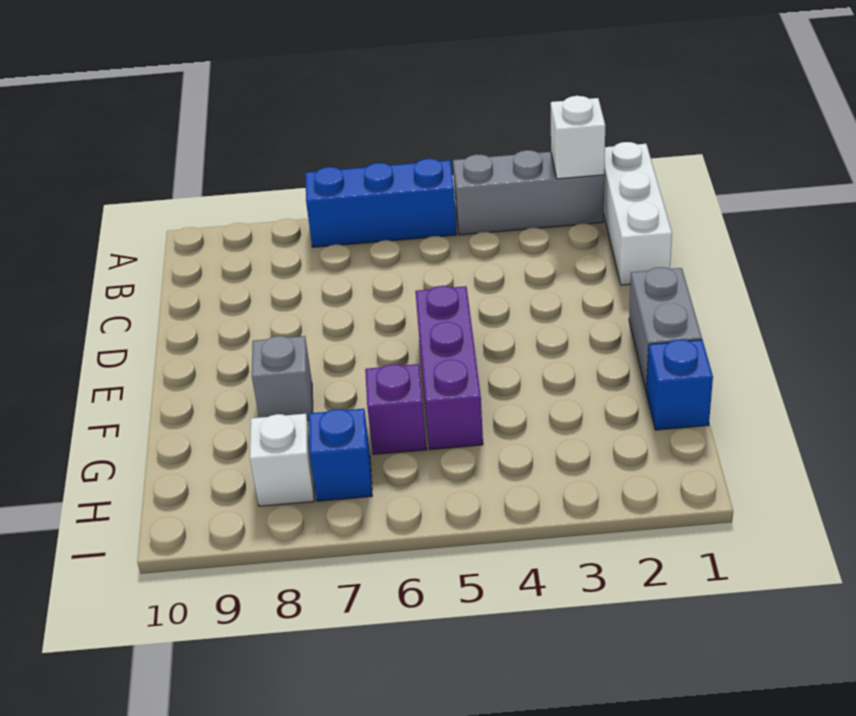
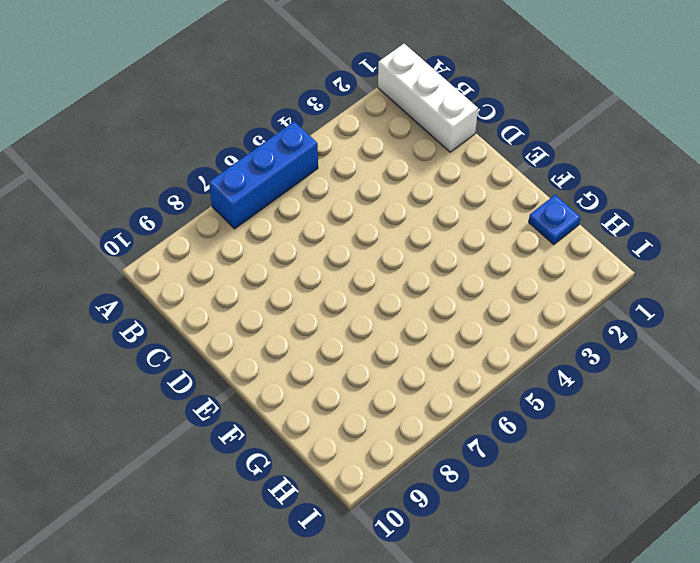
blue plate G1 level 1 -> blue brick G1 level 1
none -> grey brick A2:A4 level 1
none -> grey brick E1:F1 level 1

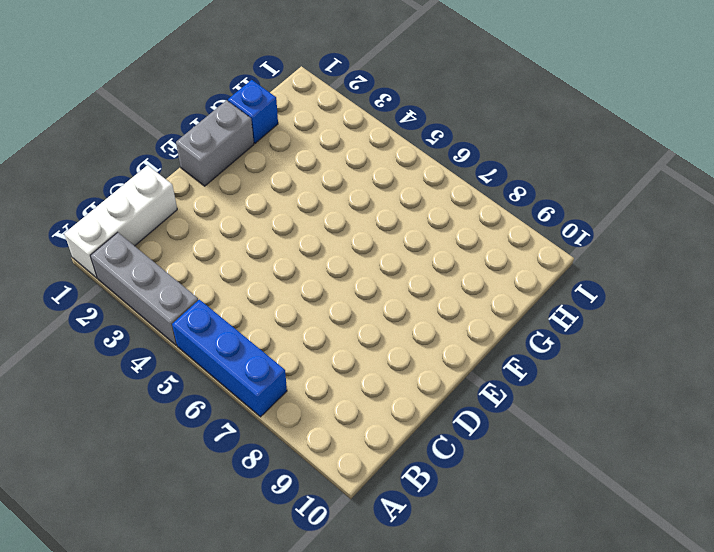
none -> purple brick E5:G5 level 1
none -> grey brick F8 level 1

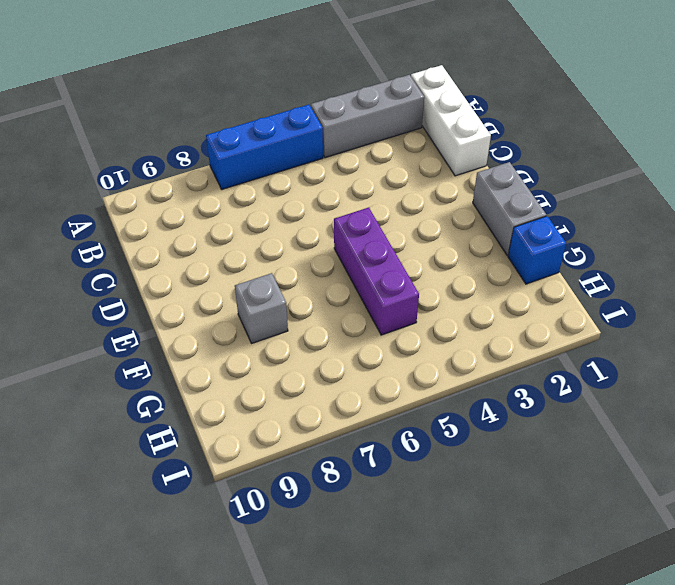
none -> purple brick G6 level 1
none -> blue brick H7 level 1

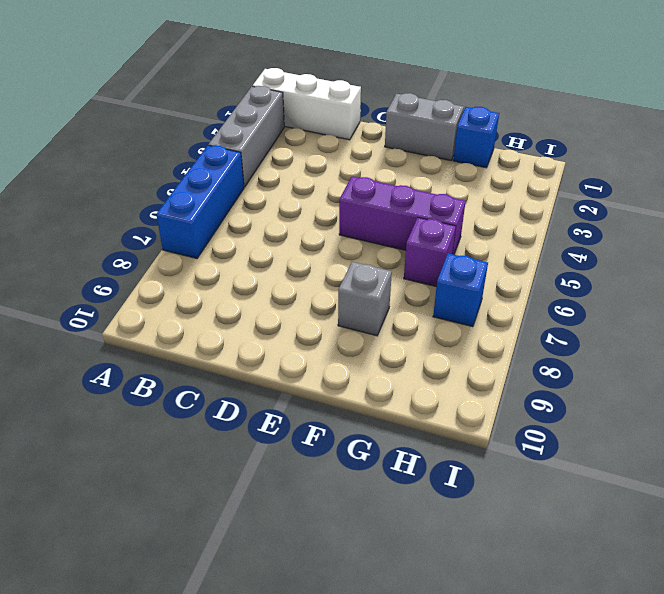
none -> white brick H8 level 1
none -> white brick A2 level 2

